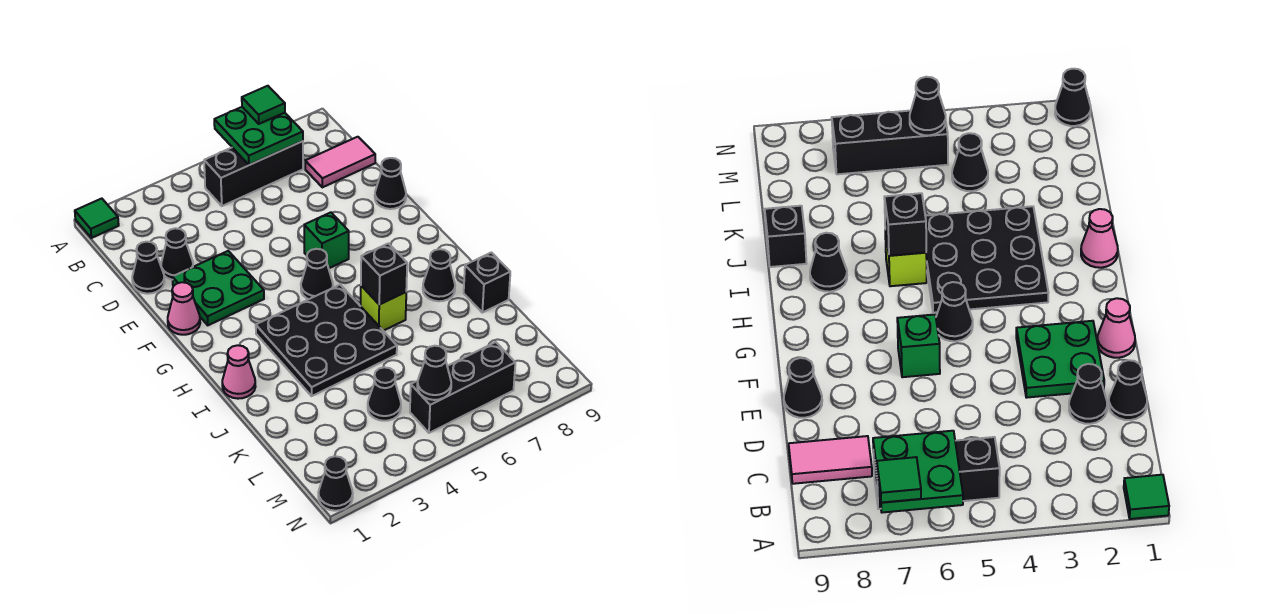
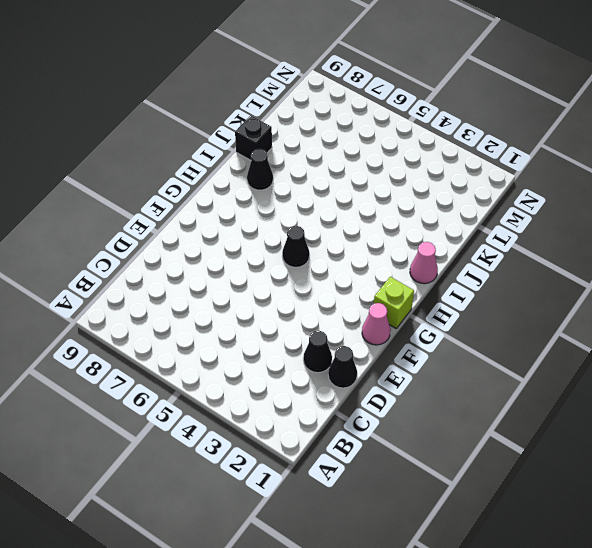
lime brick G1 level 1 -> lime brick I6 level 1
none -> green tile A1 level 1
none -> black brick B5:B7 level 1
none -> pink tile C8:C9 level 1

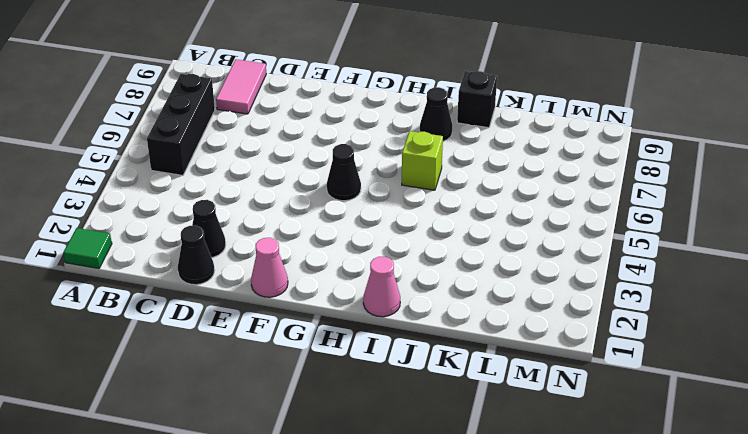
none -> green plate E2:F3 level 1
none -> black cone E9 level 1
none -> green brick F6 level 1

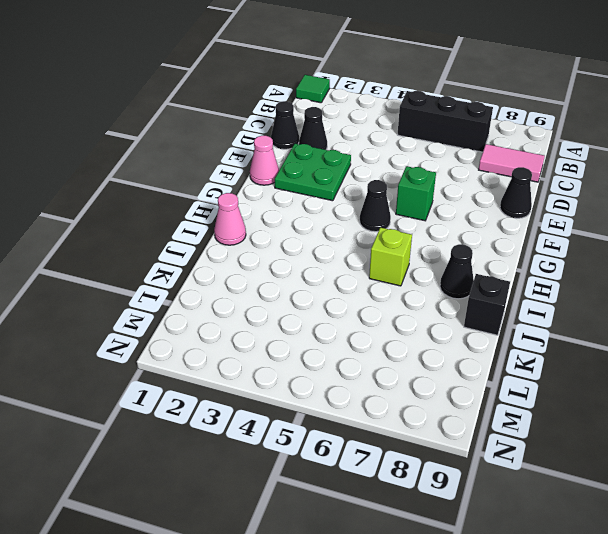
none -> black plate H3:J5 level 1
none -> black cone L4 level 1
none -> black brick M5:M7 level 1

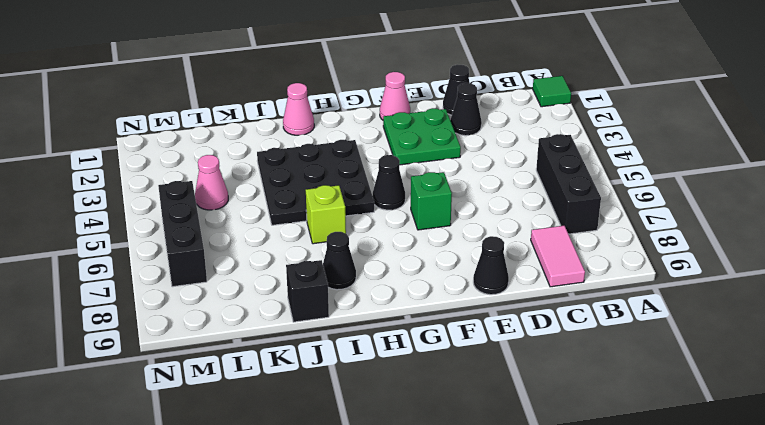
pink cone L4 level 1 -> black cone L4 level 1
none -> black cone N1 level 1
none -> green plate A6:B7 level 2
none -> black brick I6 level 2

